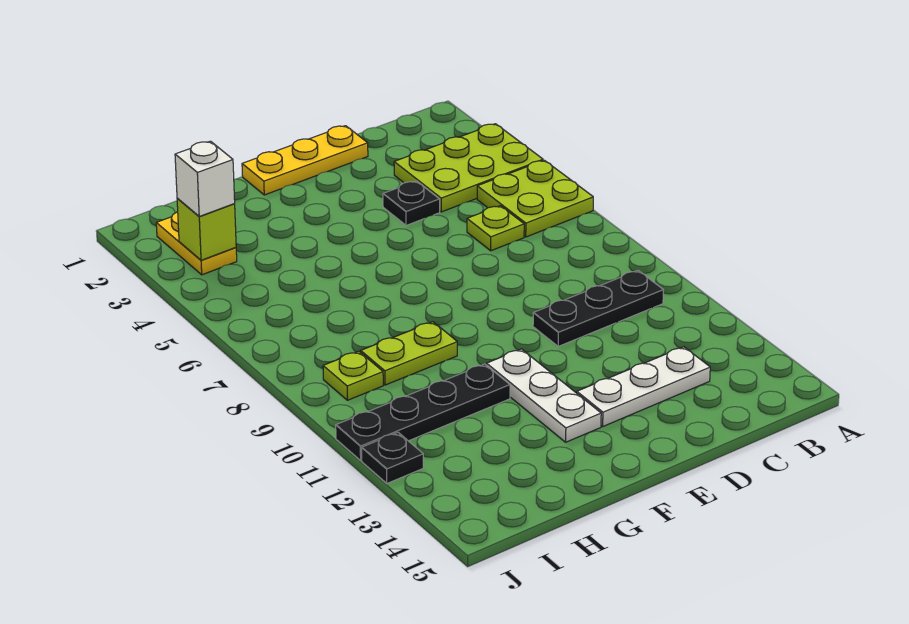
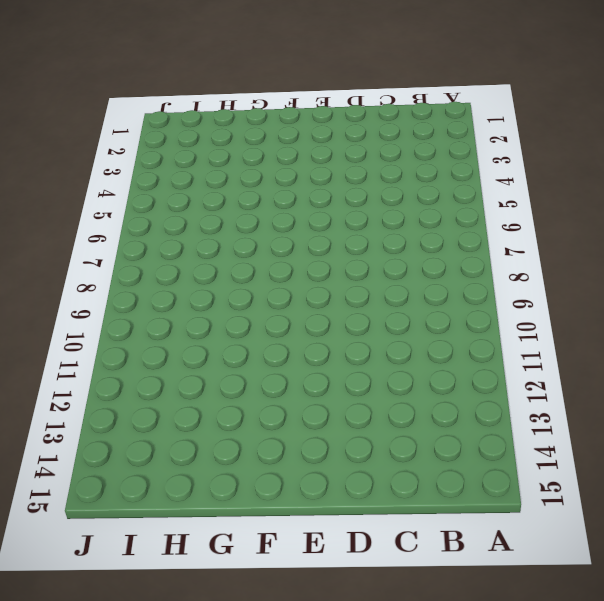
none -> lime plate A3:C4 level 1
none -> lime plate A5:B6 level 1
none -> black plate B10:D10 level 1

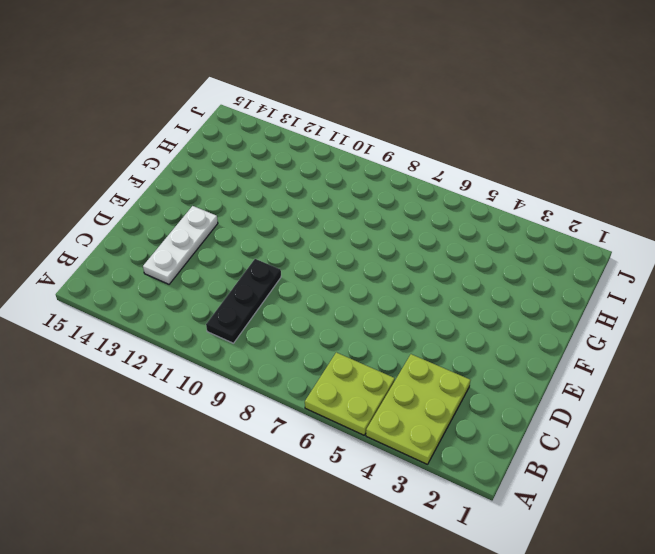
none -> lime plate C6 level 1
none -> yellow plate D1:F1 level 1
none -> black plate D4 level 1

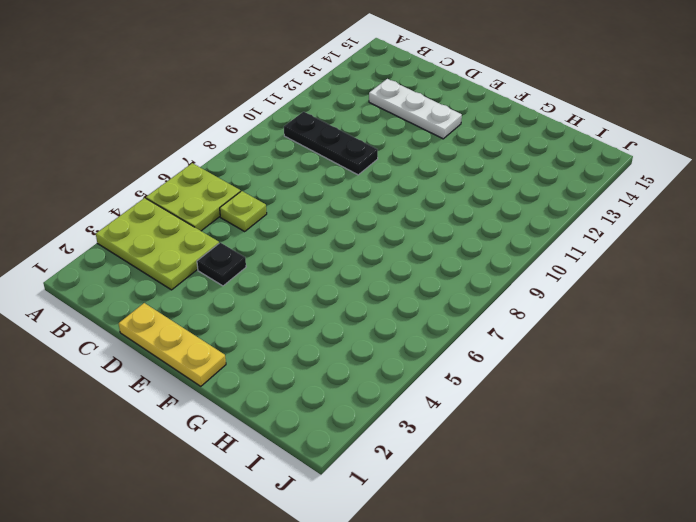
none -> white plate F11:F13 level 1
none -> lime plate G9:H9 level 1
none -> black plate G11:J11 level 1

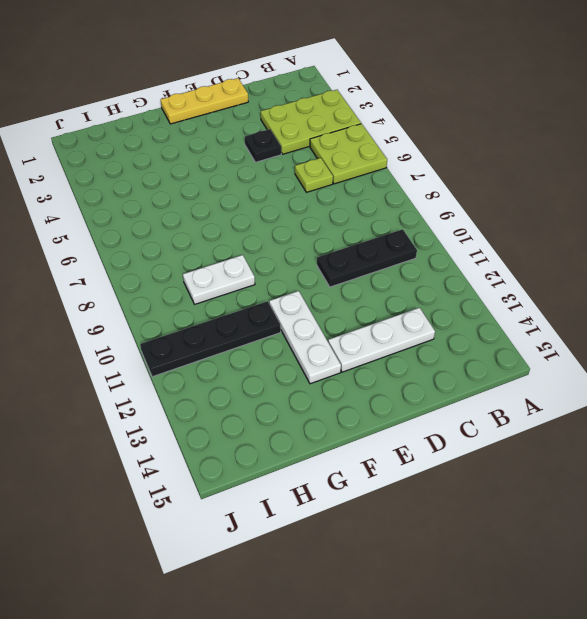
white plate G9:H9 level 1 -> lime plate G9:H9 level 1
none -> yellow plate I2:I3 level 1
none -> lime plate I9 level 1
none -> black plate J12 level 1

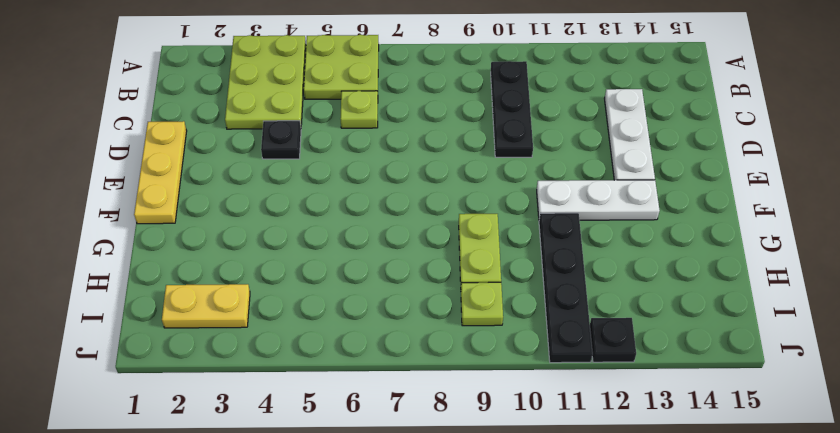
none -> lime brick I3 level 2
none -> white brick I3 level 3

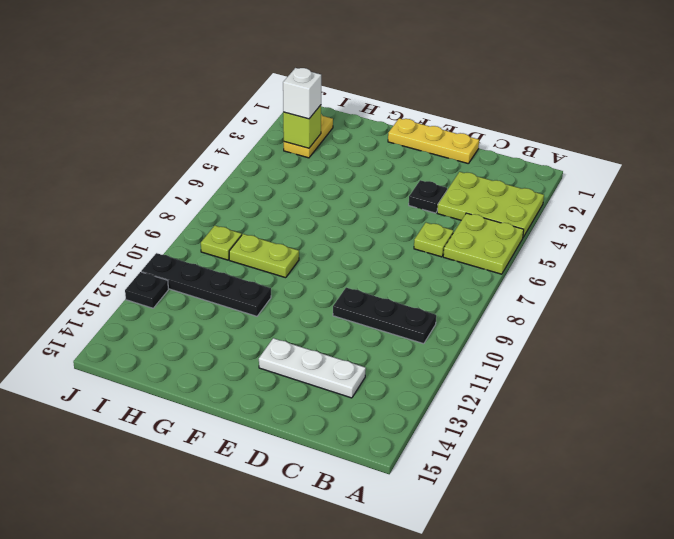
none -> white plate F11:F13 level 1

